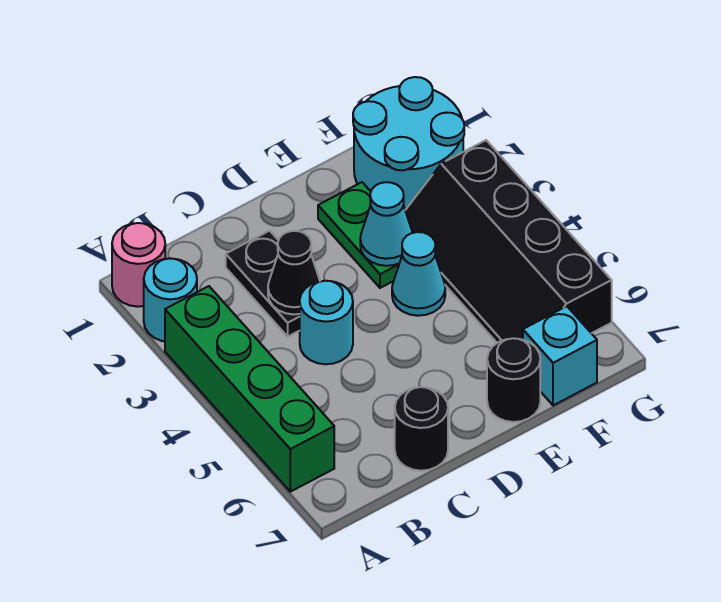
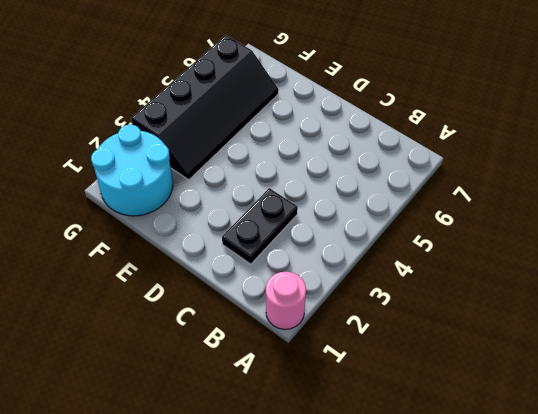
none -> cyan round brick A2 level 1
none -> green brick A3:A6 level 1
none -> cyan round brick C4 level 1

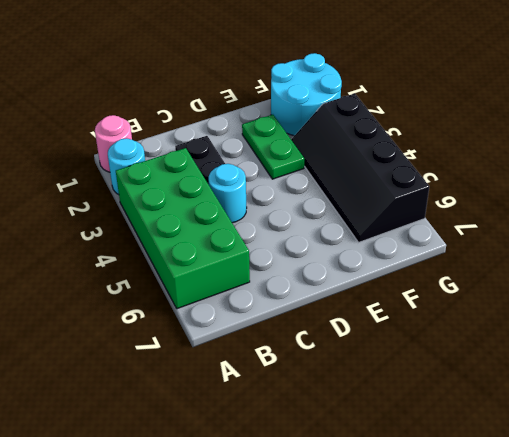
green brick A3:B6 level 1 -> green brick A3:A6 level 1
none -> black round brick C7 level 1
none -> cyan cone E4 level 1
none -> black round brick E7 level 1

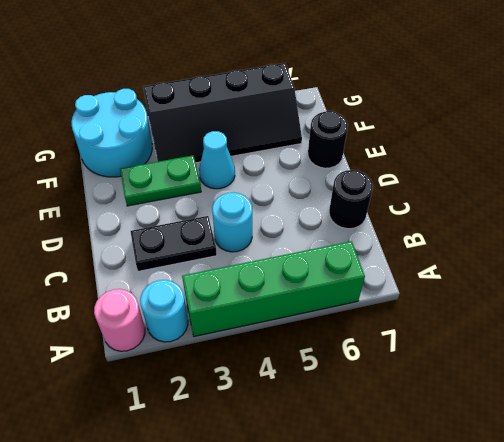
none -> cyan brick F7 level 1
none -> black cone C3 level 2
none -> cyan cone E3 level 2

